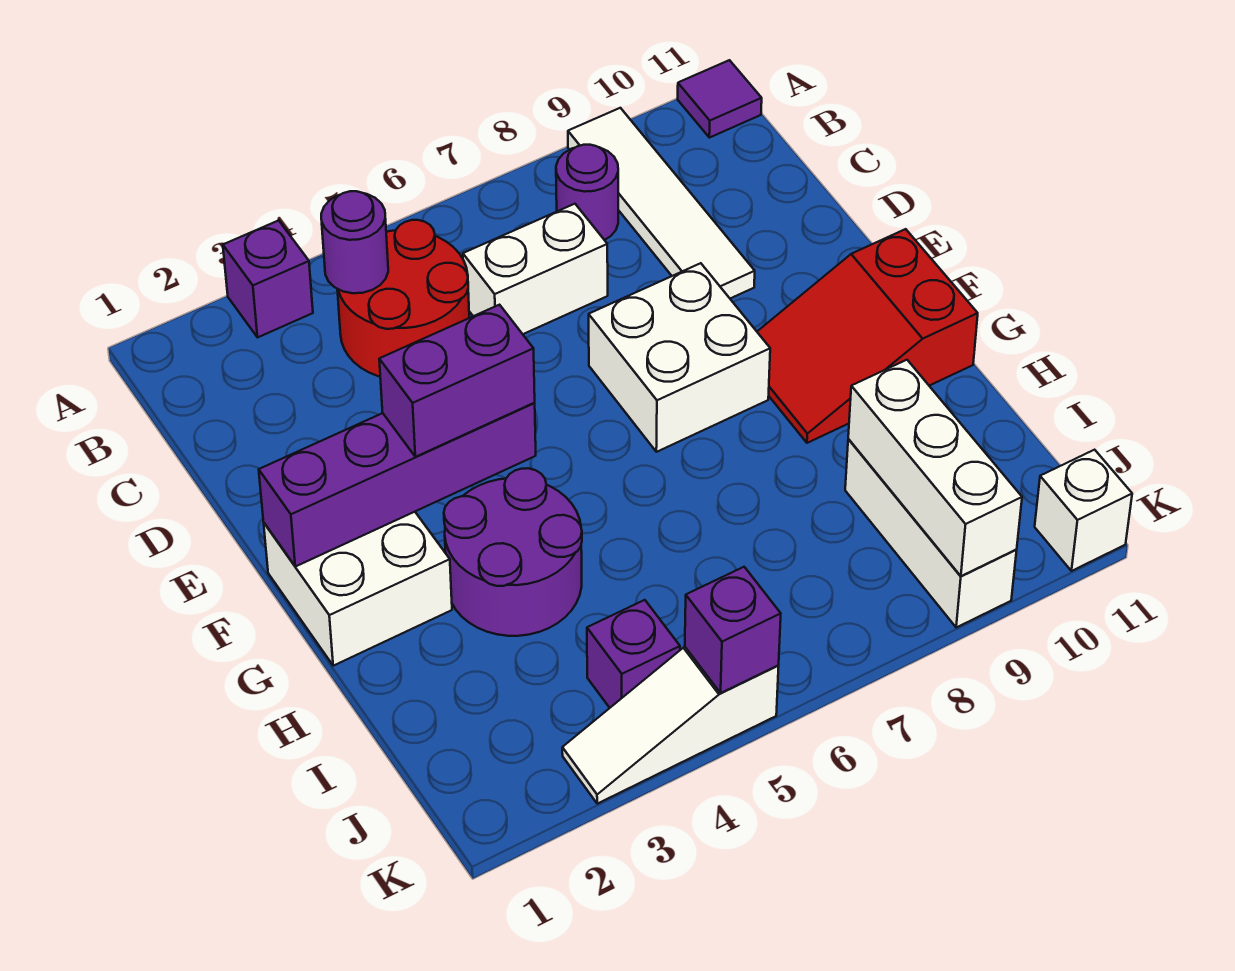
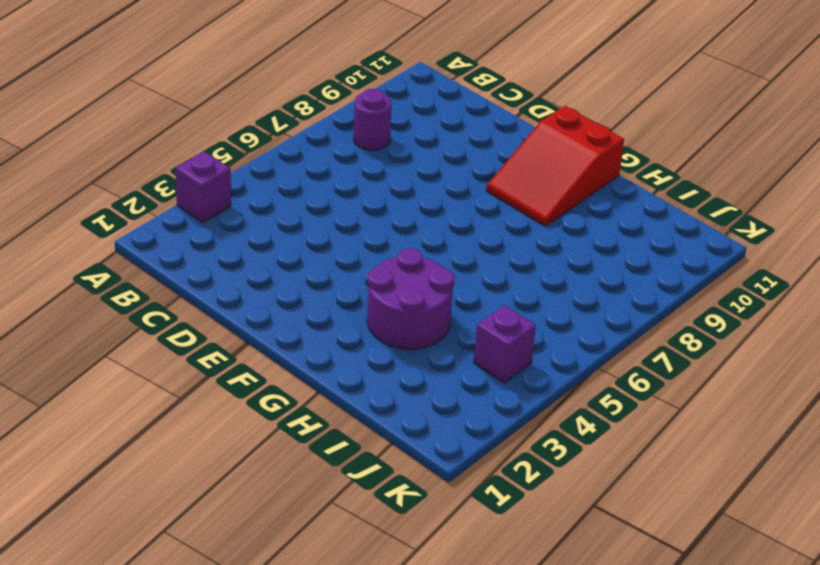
none -> white tile A9:D9 level 1
none -> purple tile A11 level 1
none -> red round brick B4:C5 level 1

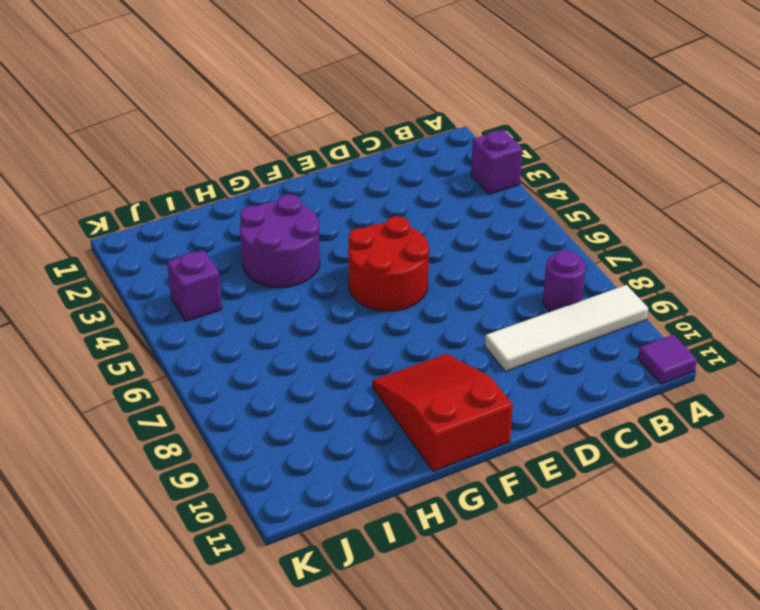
red round brick E5:F6 level 1 -> red round brick B4:C5 level 1
none -> white brick C6:C7 level 1
none -> white brick E7:F8 level 1
none -> white brick F1:G2 level 1

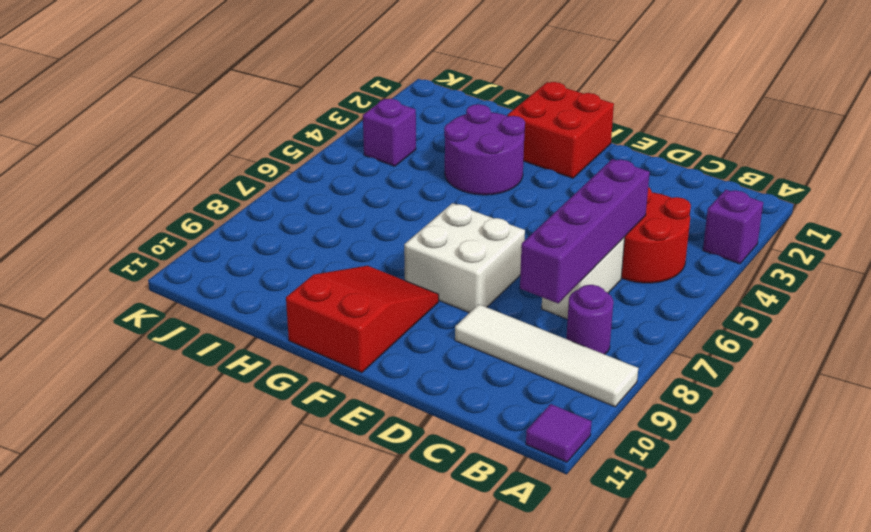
purple brick C5:C8 level 2 -> purple brick F1:F4 level 2
red brick F1:G2 level 1 -> white brick F1:G2 level 1
none -> white brick I9:K9 level 1
none -> white slope K3:K5 level 1 top 5
none -> white brick K11 level 1

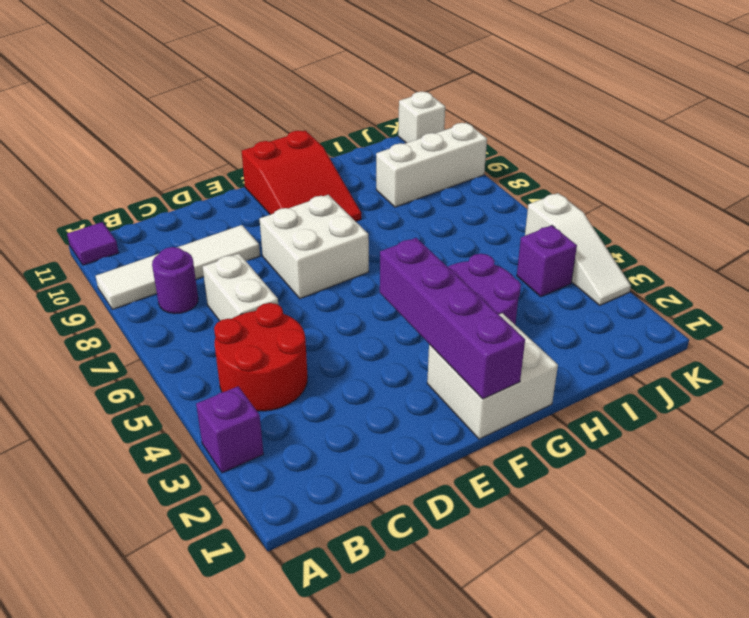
none -> purple round brick B4 level 2
none -> white brick I9:K9 level 2
none -> purple brick K5 level 2

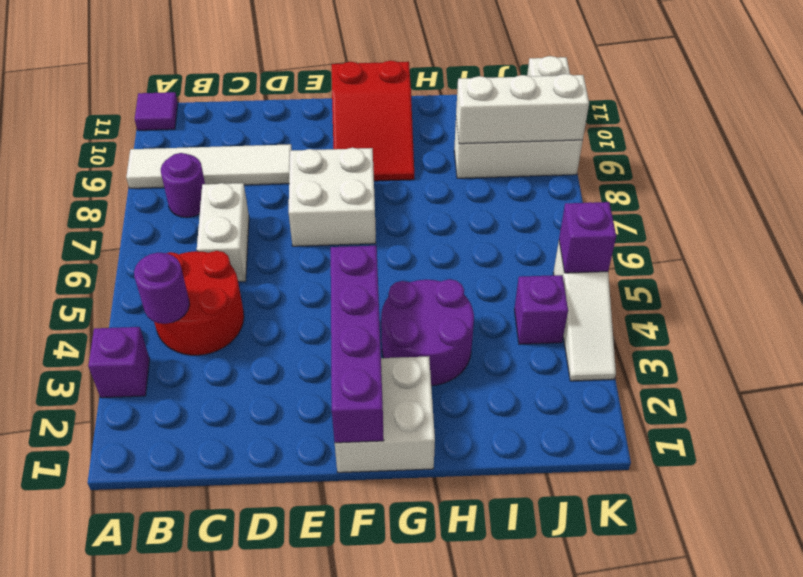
none -> purple brick F3:F4 level 3

